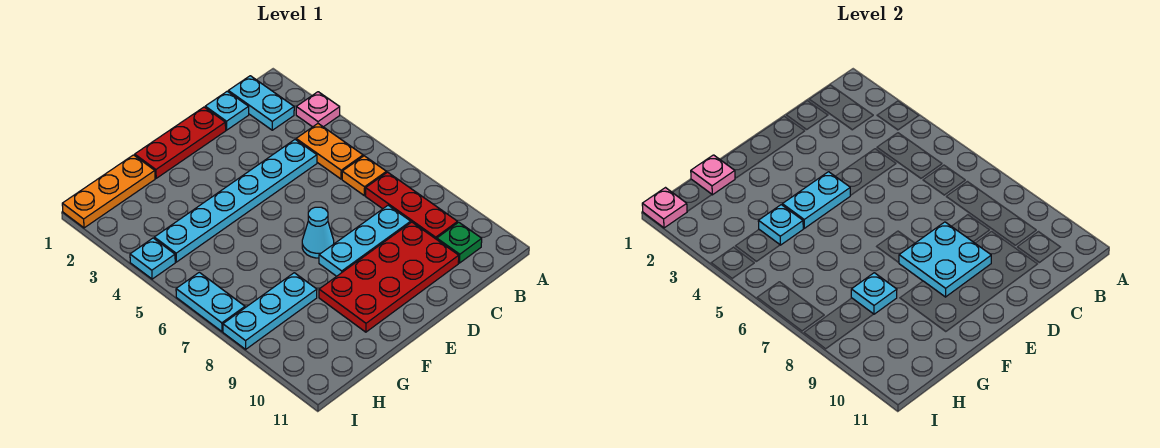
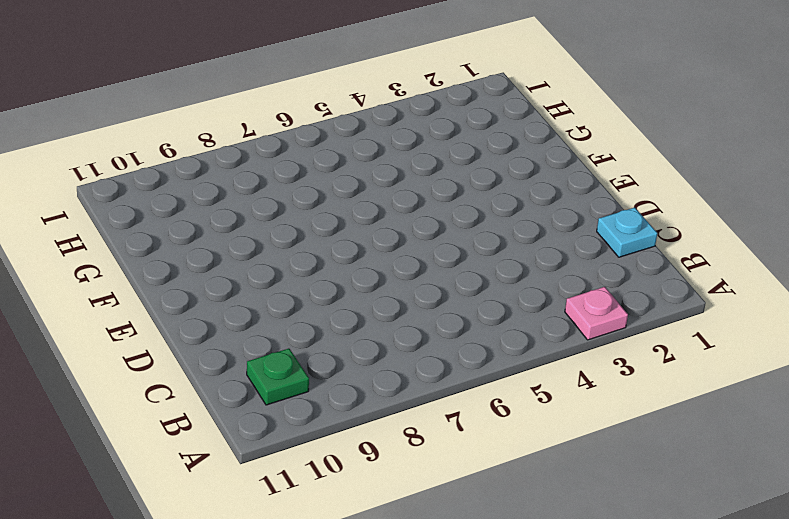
none -> cyan plate B1:B2 level 1
none -> orange plate B4:B5 level 1
none -> orange plate B6 level 1

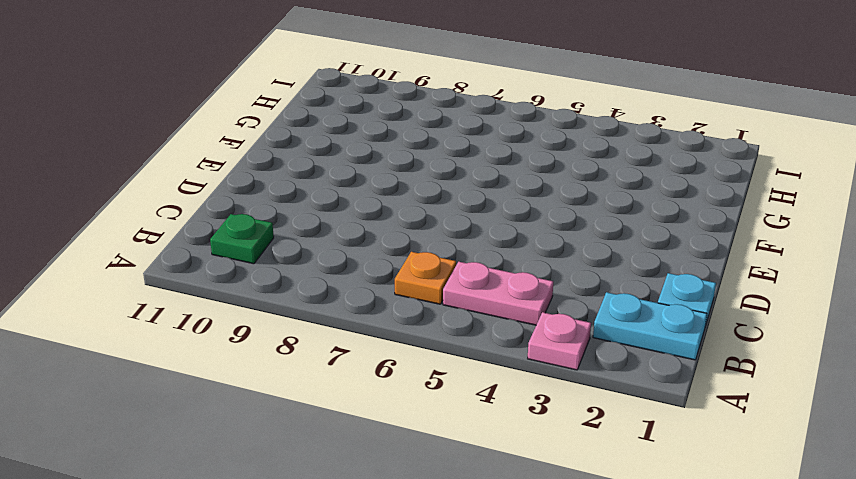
pink plate B4:B5 level 1 -> orange plate B4:B5 level 1
none -> red plate B7:B9 level 1
none -> cyan plate C4:H4 level 1
none -> cyan plate C8:E8 level 1

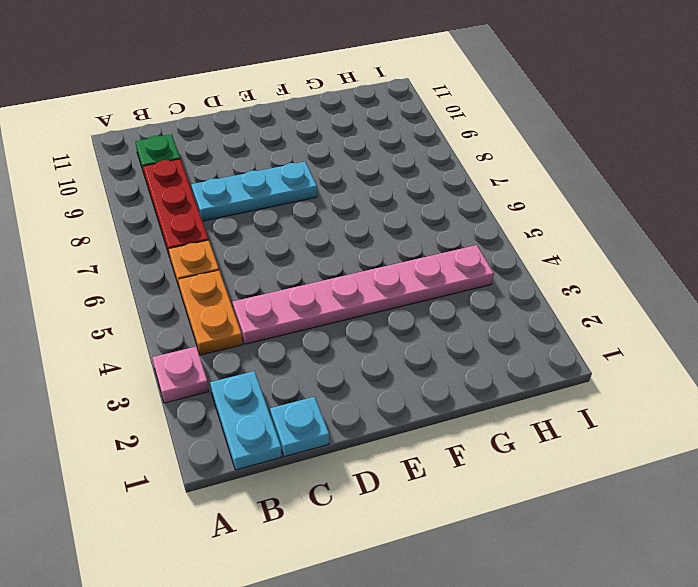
pink plate C4:H4 level 1 -> cyan plate C4:H4 level 1
none -> red plate C9:F10 level 1
none -> red plate D1:F1 level 1
none -> cyan cone E7 level 1

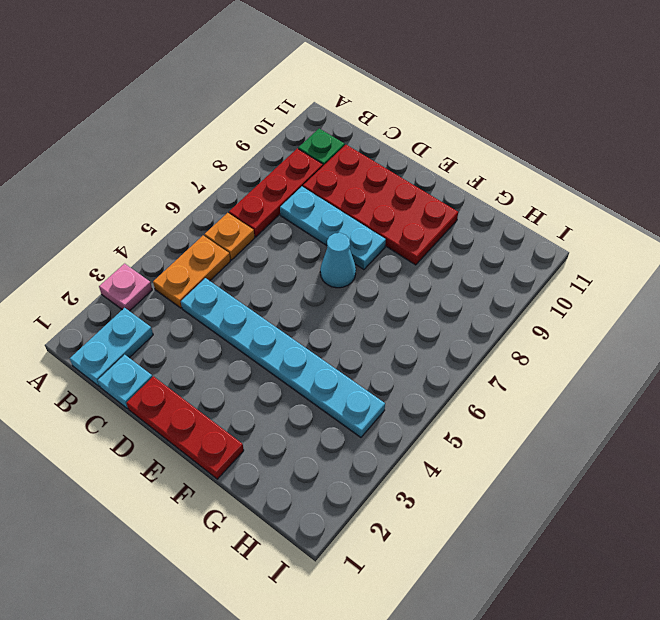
none -> orange plate G1:I1 level 1
none -> cyan plate G8:I8 level 1
none -> cyan plate I4 level 1

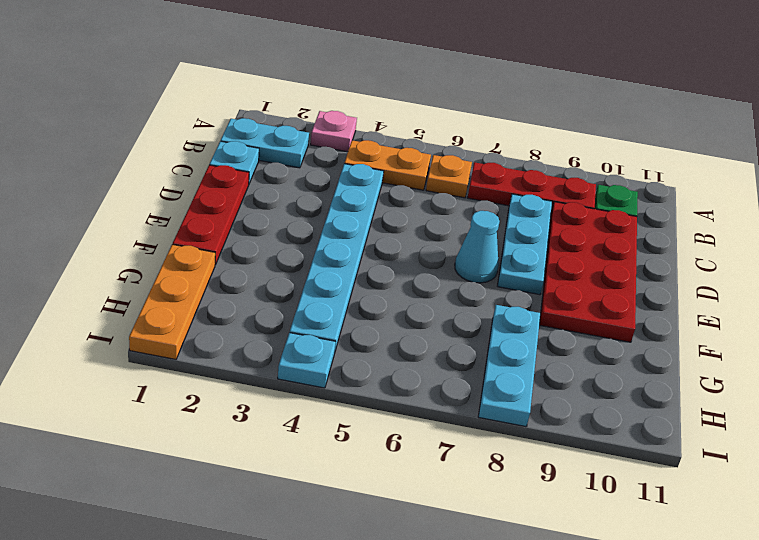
none -> cyan plate I6:I7 level 1
none -> cyan plate D8:E9 level 2
none -> cyan plate E4:F4 level 2

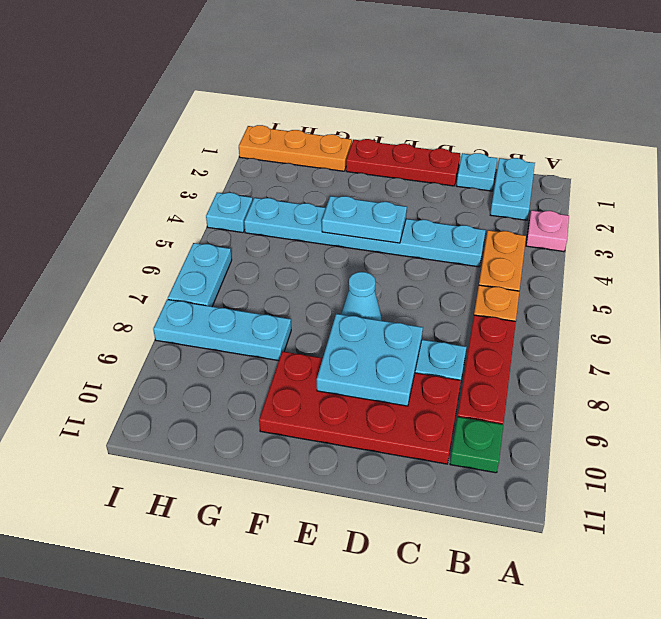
none -> pink plate G1 level 2
none -> cyan plate G4 level 2
none -> cyan plate G8 level 2

